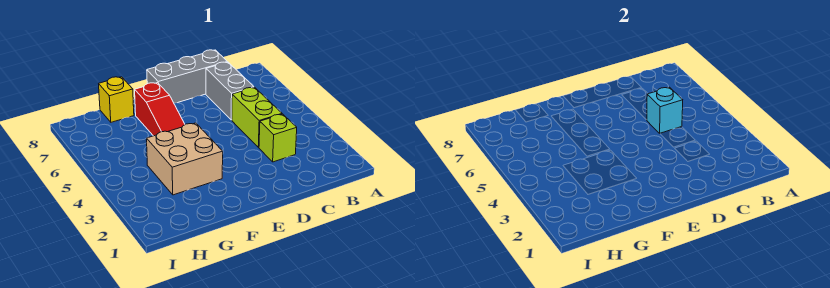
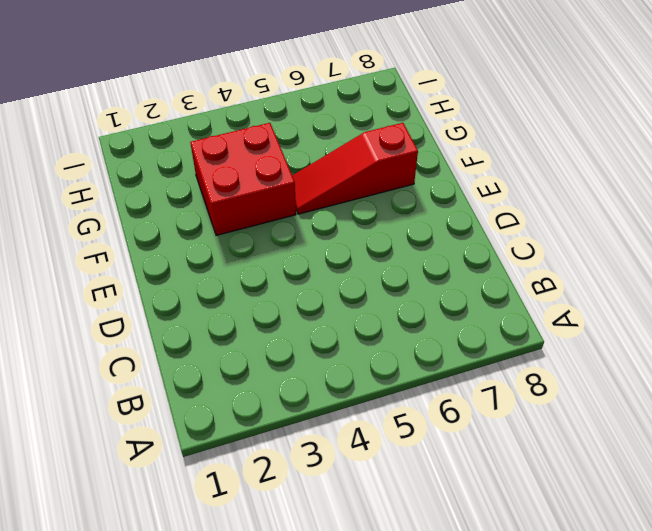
red brick F3:G4 level 1 -> tan brick F3:G4 level 1
none -> lime brick C3 level 1
none -> lime brick C4:C5 level 1

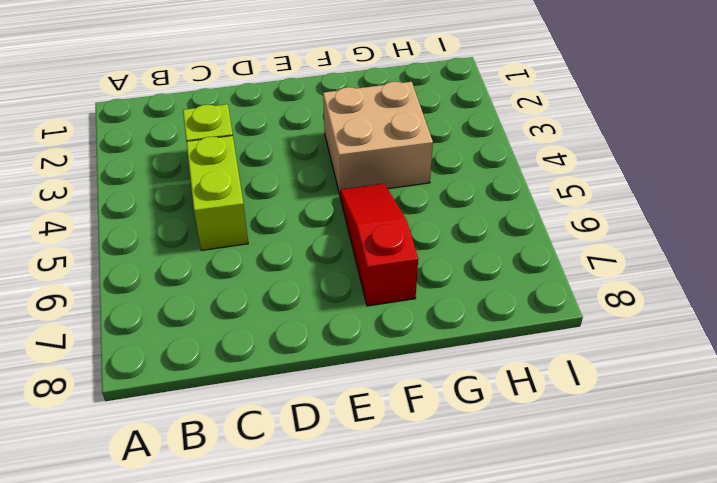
none -> grey brick C6:C7 level 1
none -> grey brick C8:E8 level 1

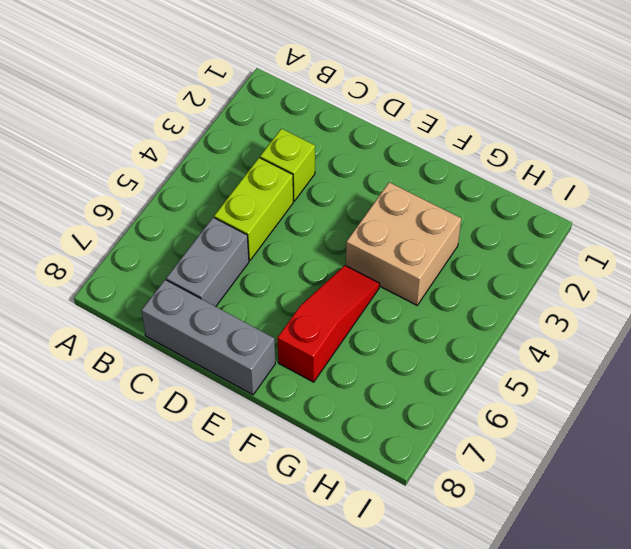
none -> yellow brick G8 level 1
none -> cyan brick C5 level 2

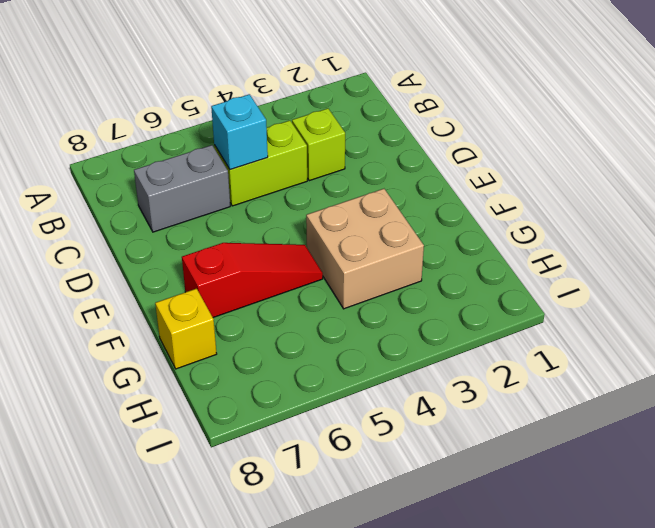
none -> grey brick C8:E8 level 1

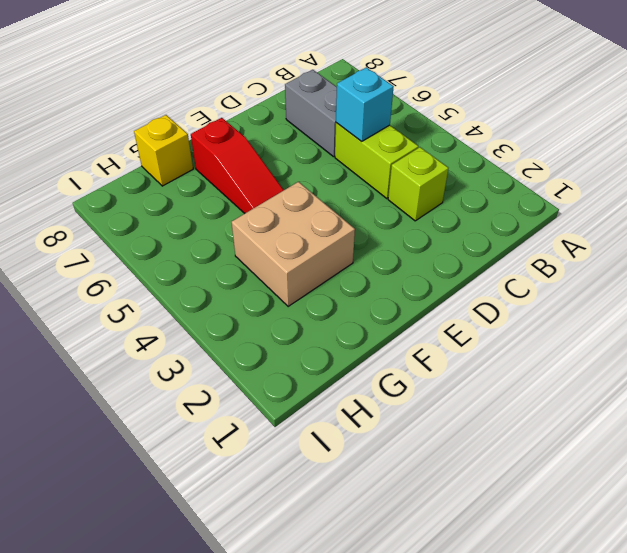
none -> grey brick C8:E8 level 1

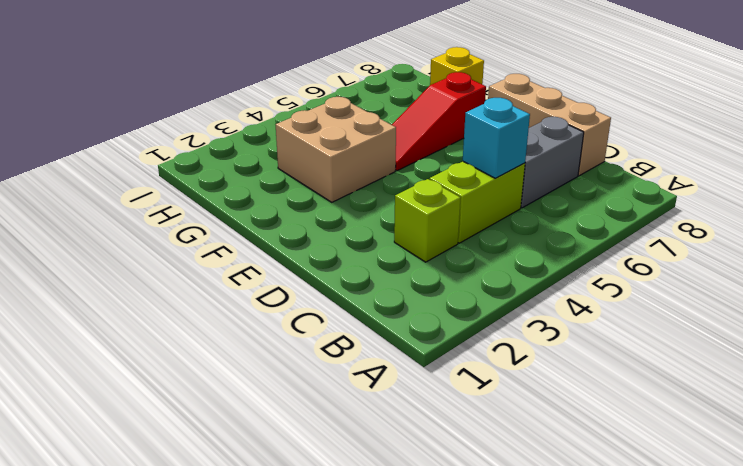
tan brick C8:E8 level 1 -> grey brick C8:E8 level 1

